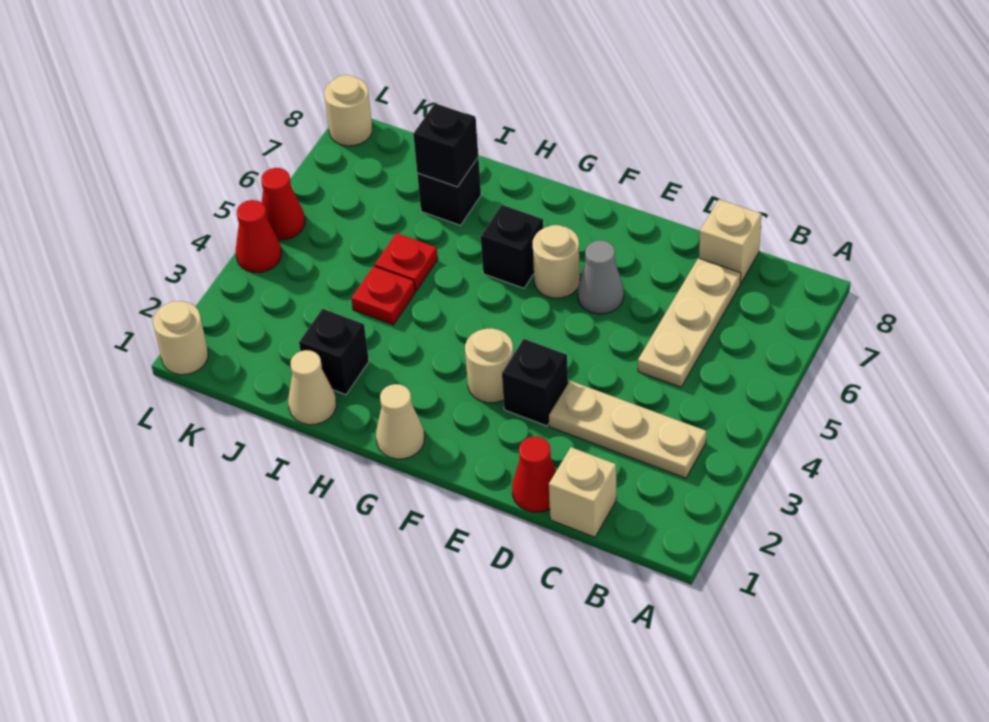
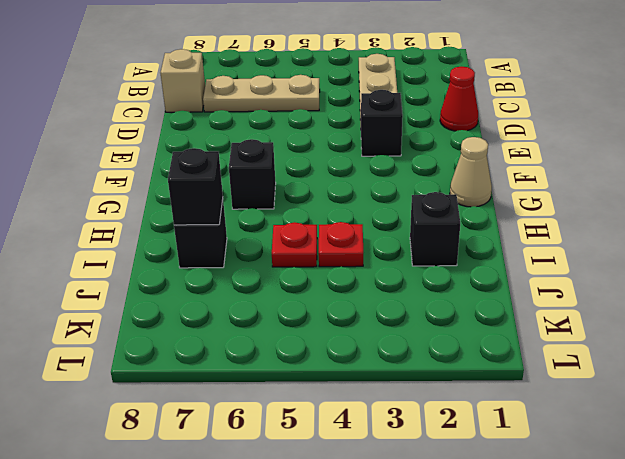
none -> tan brick C1 level 1
none -> grey cone E6 level 1
none -> tan round brick F3 level 1

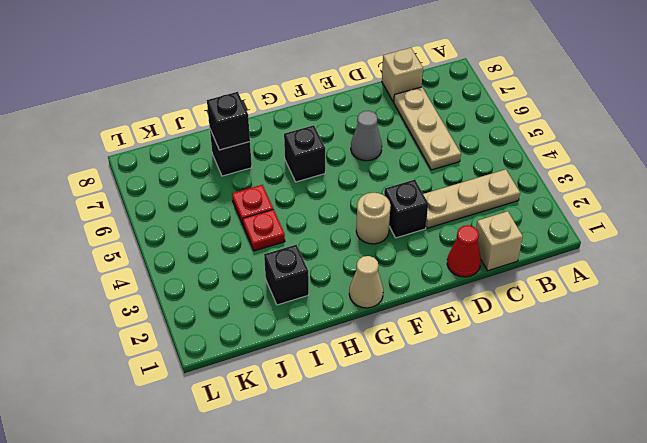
none -> tan round brick F6 level 1
none -> tan cone I1 level 1
none -> tan round brick L1 level 1

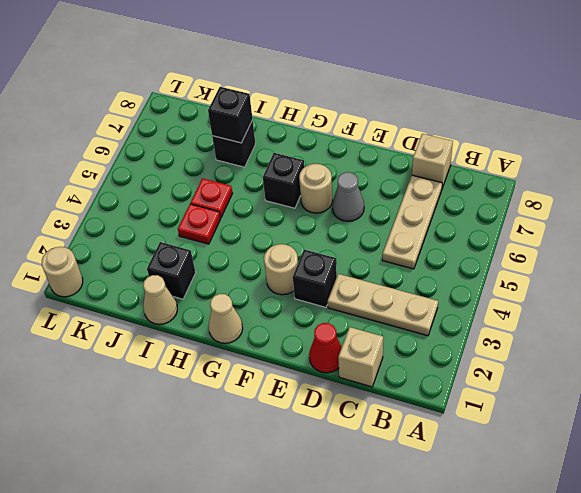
none -> red cone L4 level 1
none -> red cone L5 level 1
none -> tan round brick L8 level 1

